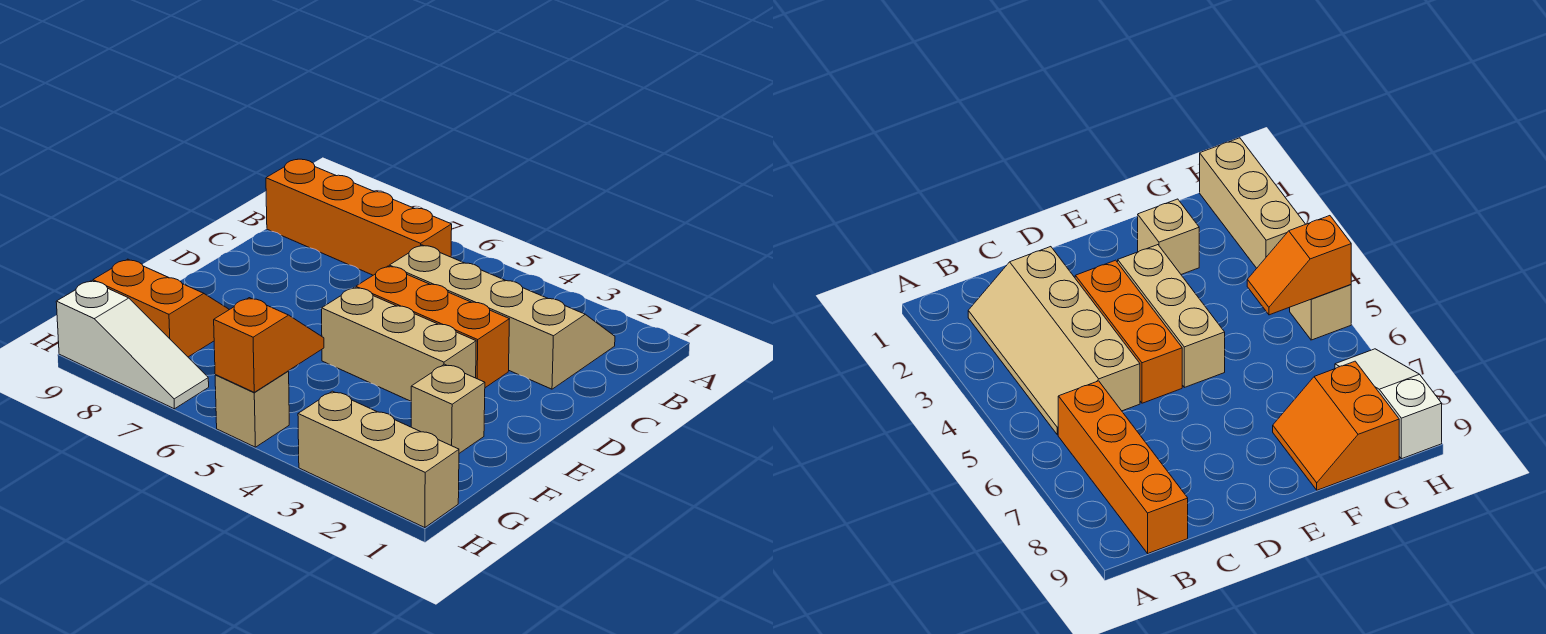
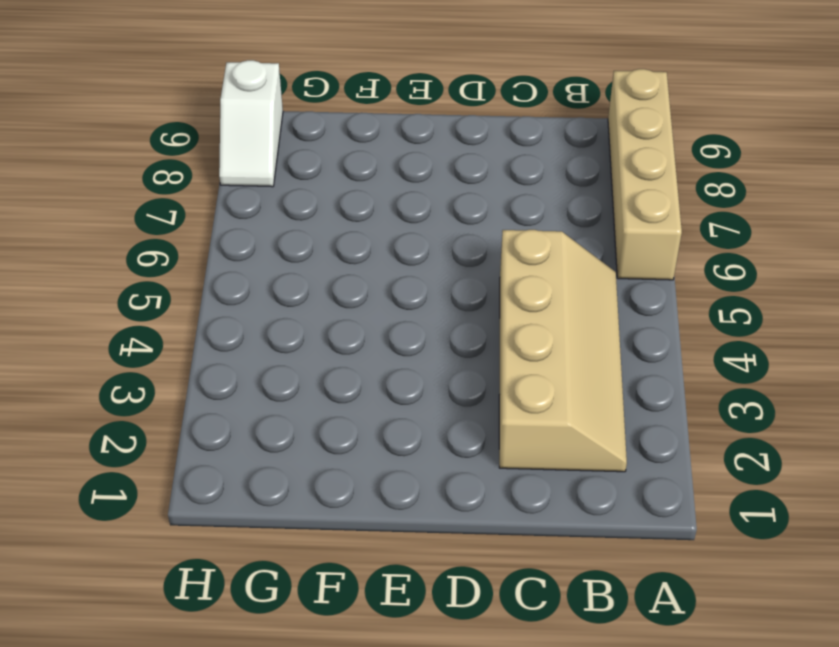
tan brick A6:A9 level 1 -> none
white slope H8:H9 level 1 top 9 -> white slope H7:H9 level 1 top 9
none -> orange brick B6:B9 level 1
none -> orange brick D3:D5 level 1

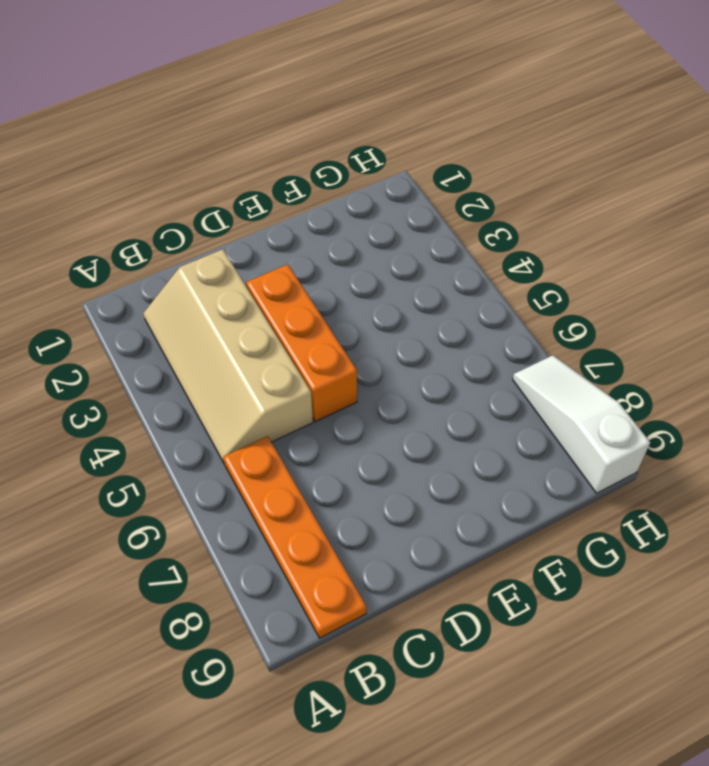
orange plate B6:B9 level 1 -> orange brick B6:B9 level 1
none -> tan brick E3:E5 level 1
none -> tan brick F2 level 1

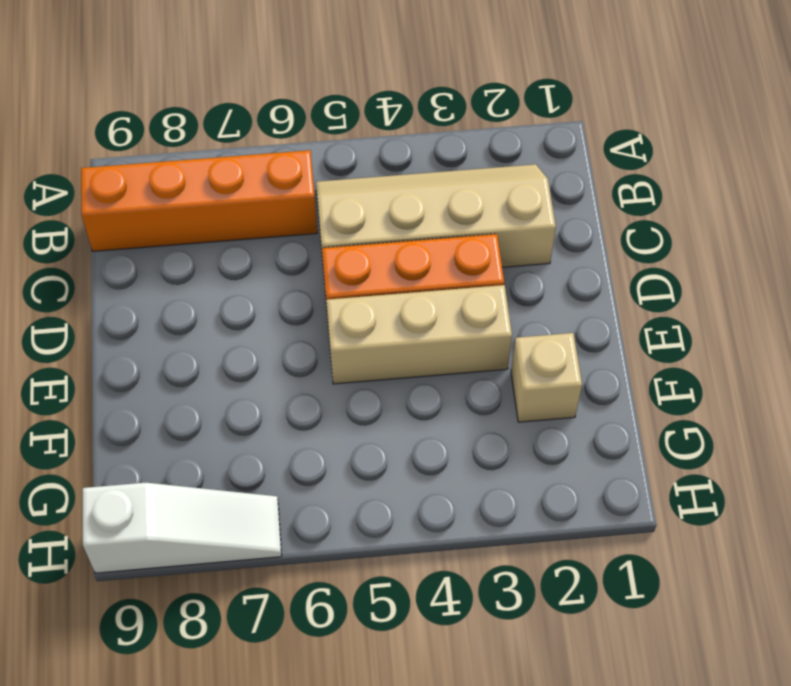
none -> orange slope F8:G9 level 1 top G
none -> tan brick H1:H3 level 1

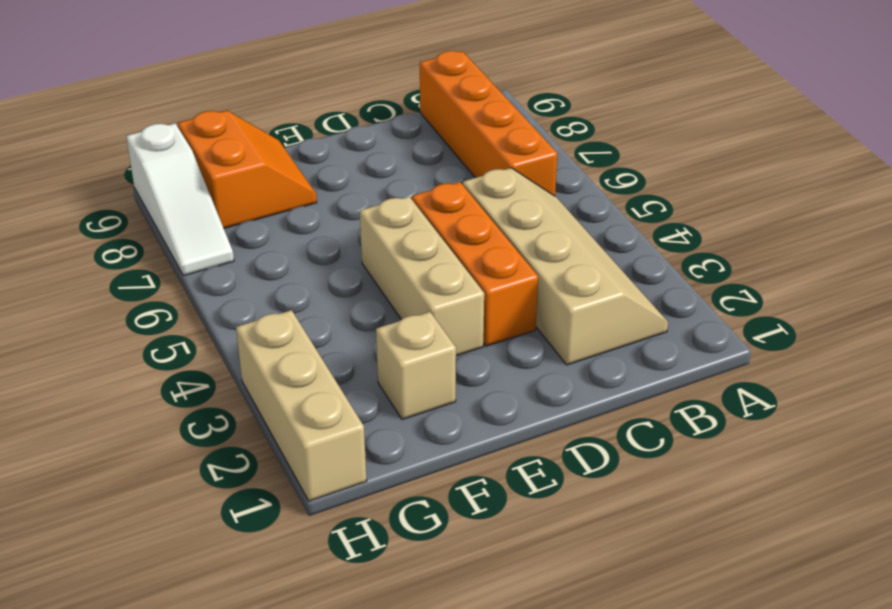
none -> tan brick H5 level 1
none -> orange slope G5:H5 level 2 top H

